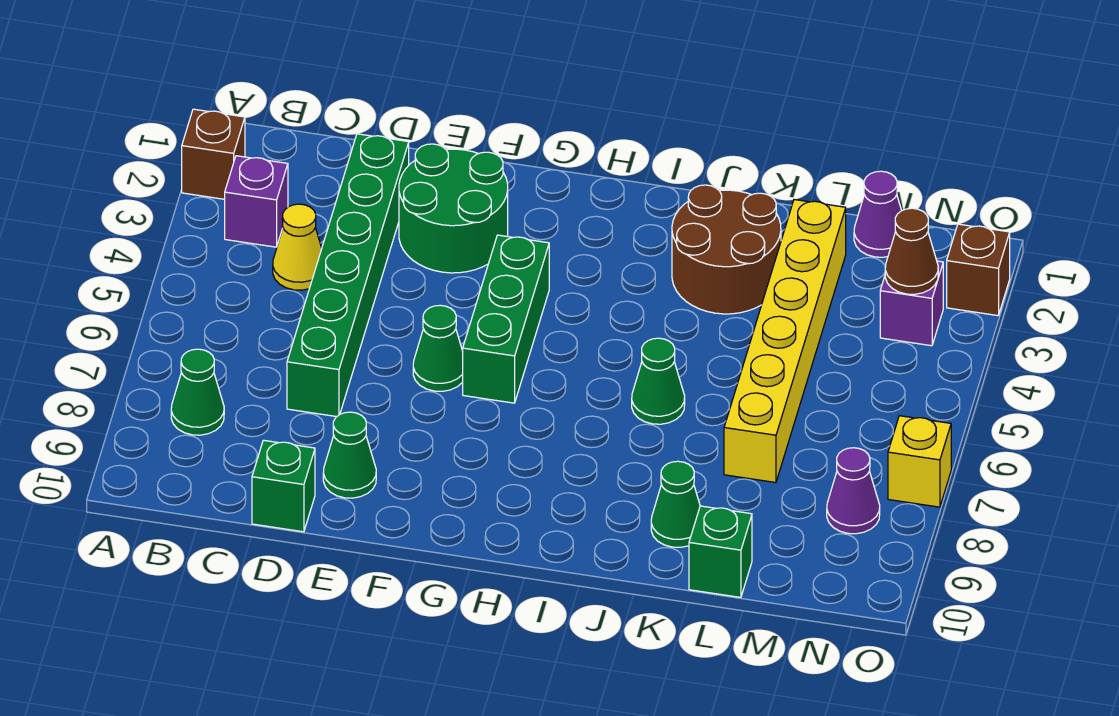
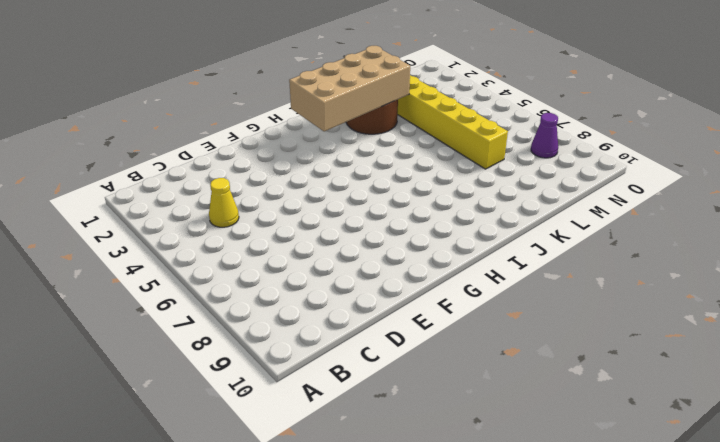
tan brick H2:K3 level 2 -> none
none -> brown brick A2 level 1
none -> purple brick B3 level 1
none -> green cone B8 level 1

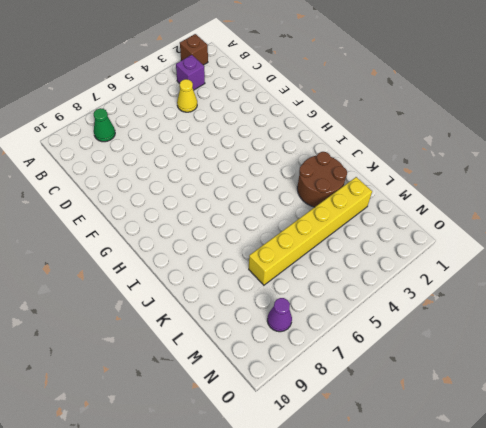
none -> green brick D2:D7 level 1
none -> green brick D10 level 1
none -> green round brick E2:F3 level 1

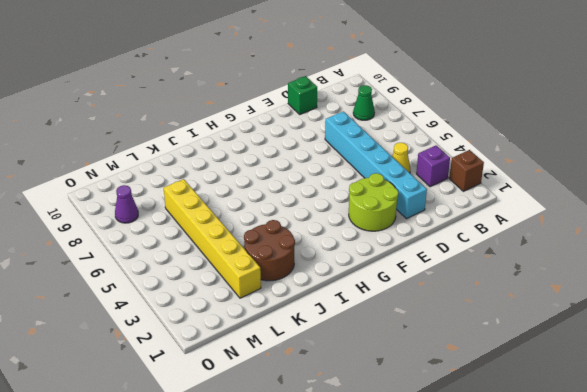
cyan brick D2:D7 level 1 -> green brick D2:D7 level 1
lime round brick E2:F3 level 1 -> green round brick E2:F3 level 1
none -> green cone E9 level 1
none -> green cone F6 level 1
none -> green brick G4:G6 level 1

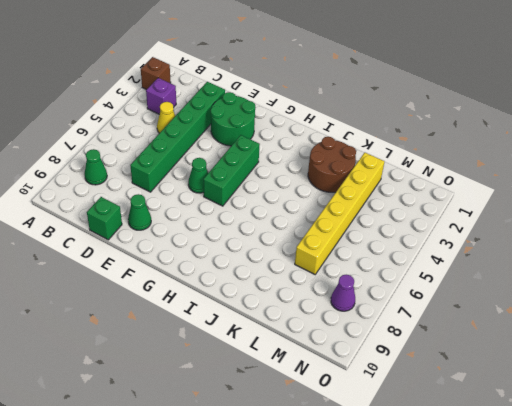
none -> green cone J6 level 1
none -> green cone K9 level 1
none -> green brick L10 level 1

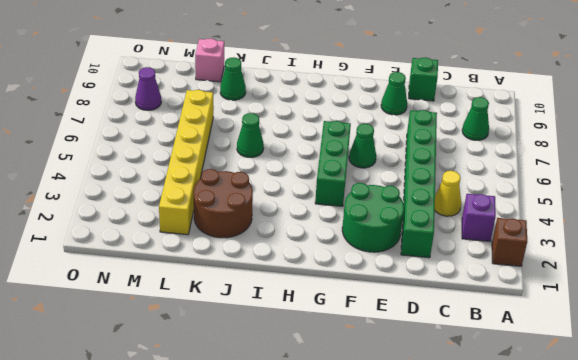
pink brick L10 level 1 -> green brick L10 level 1
none -> purple cone M1 level 1
none -> purple brick N3 level 1
none -> brown brick O2 level 1

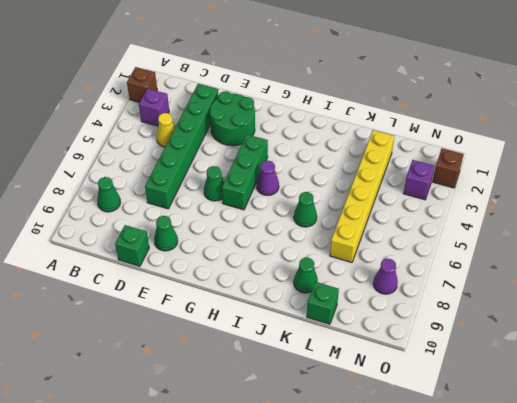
purple cone H5 level 1 -> purple cone M1 level 1
none -> brown round brick J2:K3 level 1
none -> yellow brick O7 level 1
none -> brown cone N3 level 2

